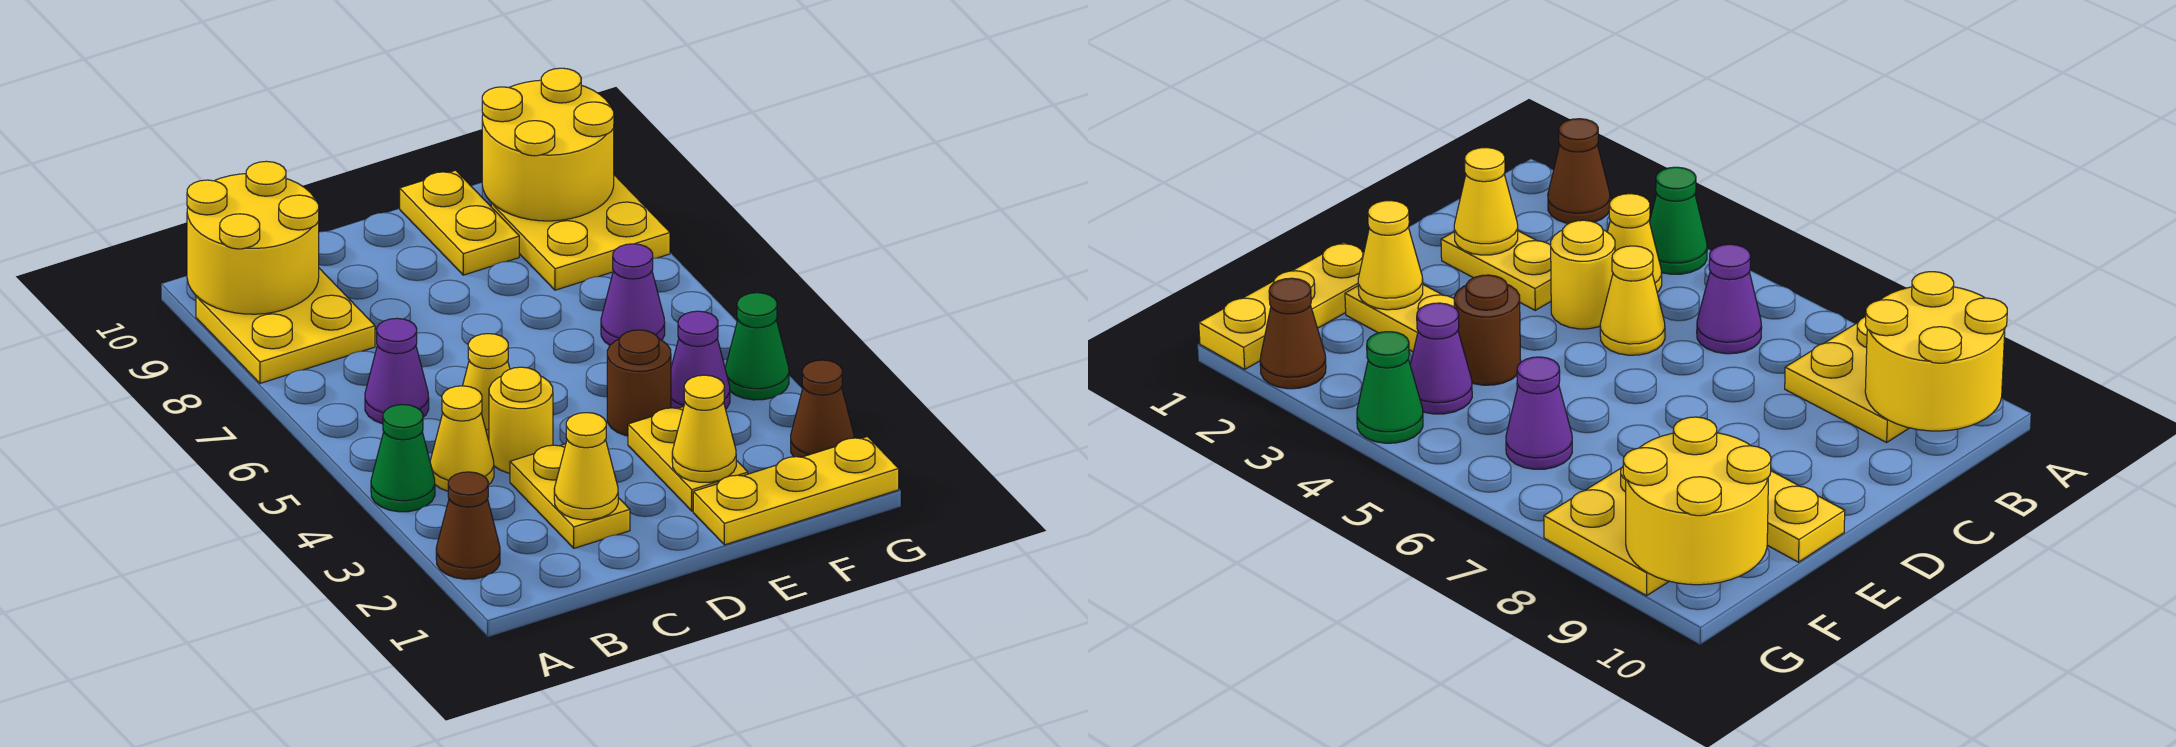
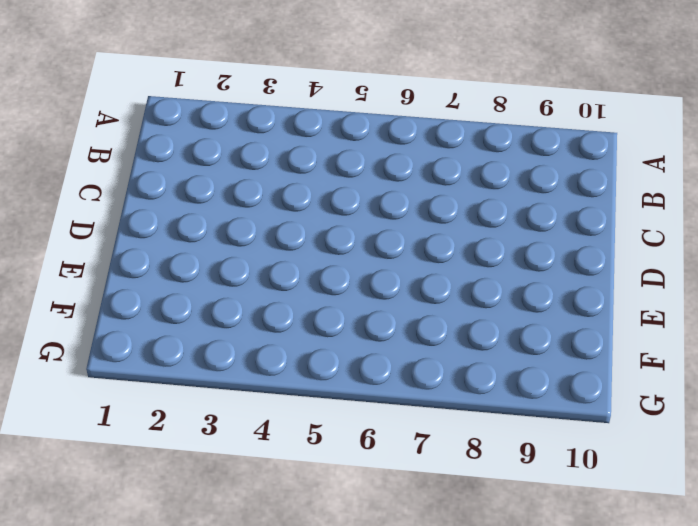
none -> brown cone A2 level 1
none -> green cone A4 level 1
none -> yellow plate A8:B9 level 1

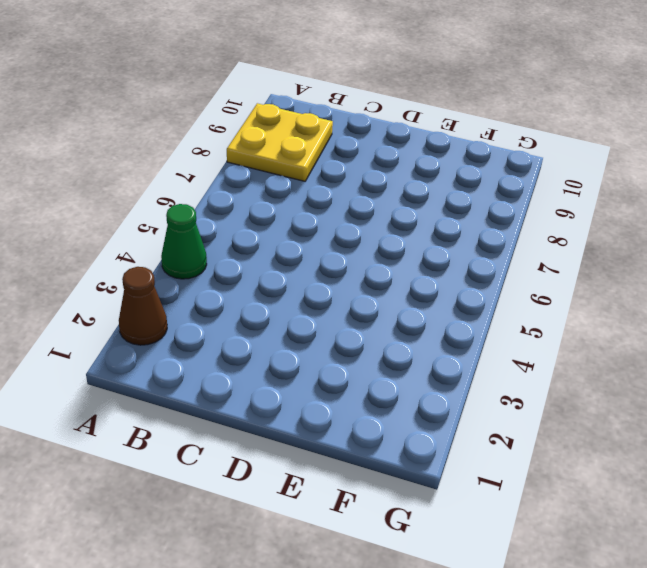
none -> yellow cone B4 level 1
none -> purple cone B6 level 1
none -> yellow plate C2:C3 level 1

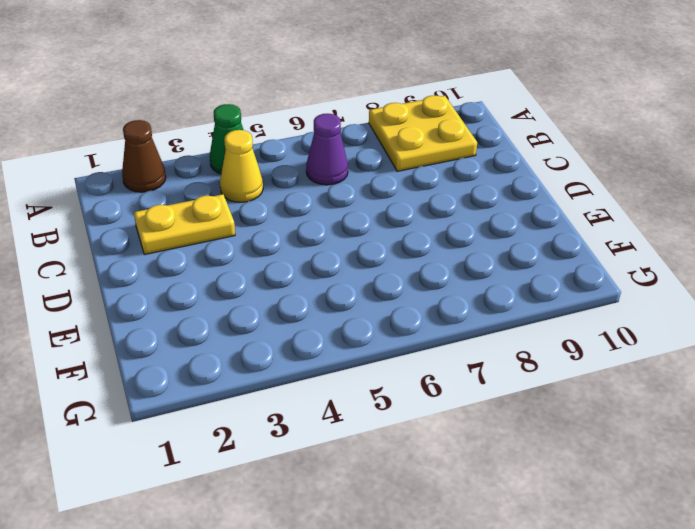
none -> yellow round brick C4 level 1
none -> yellow cone C5 level 1
none -> yellow plate E1:G1 level 1

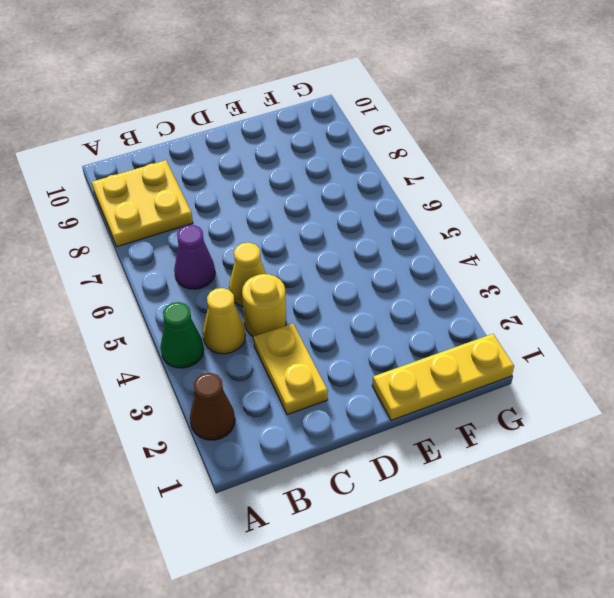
none -> yellow plate E2:E3 level 1
none -> brown round brick E4 level 1
none -> yellow plate E9:E10 level 1

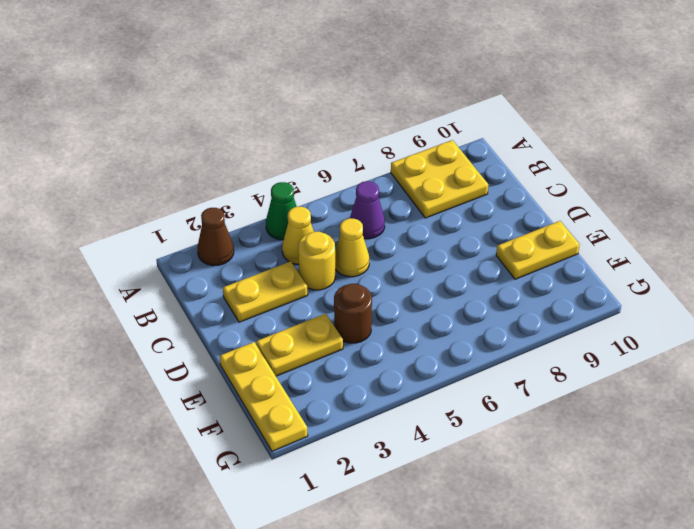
none -> purple cone F4 level 1
none -> purple cone F6 level 1
none -> yellow plate F8:G9 level 1

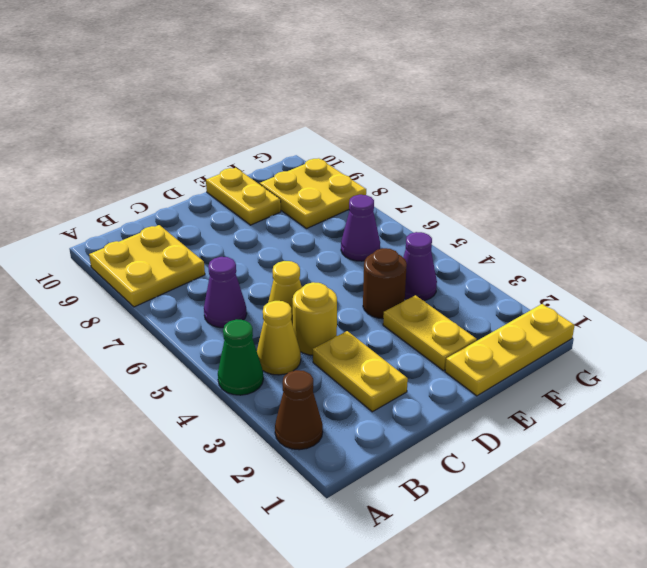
none -> brown cone G2 level 1
none -> green cone G4 level 1
none -> yellow round brick A9:B10 level 2

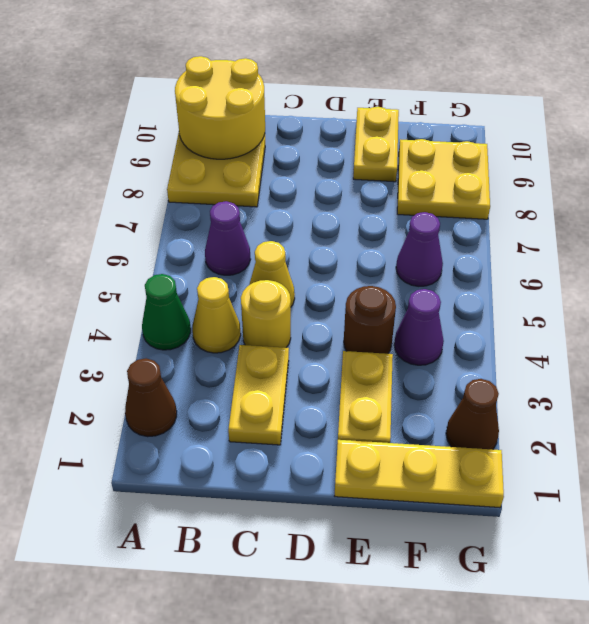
none -> green cone G4 level 1
none -> yellow cone C2 level 2
none -> yellow cone E2 level 2

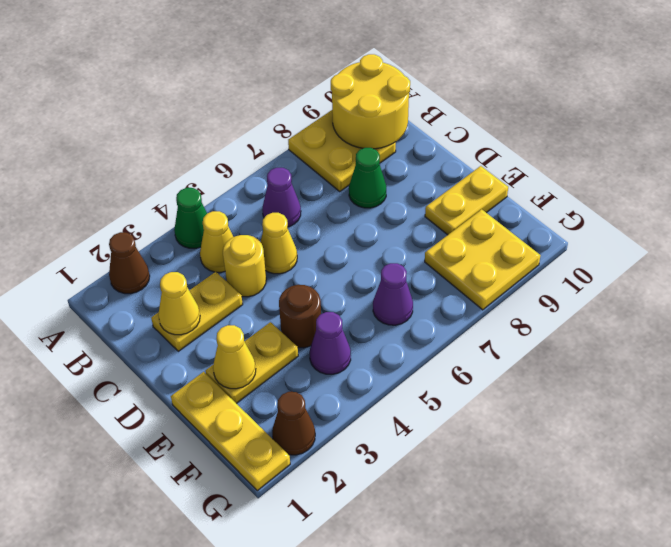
green cone C8 level 1 -> green cone G4 level 1
none -> yellow round brick F9:G10 level 2

